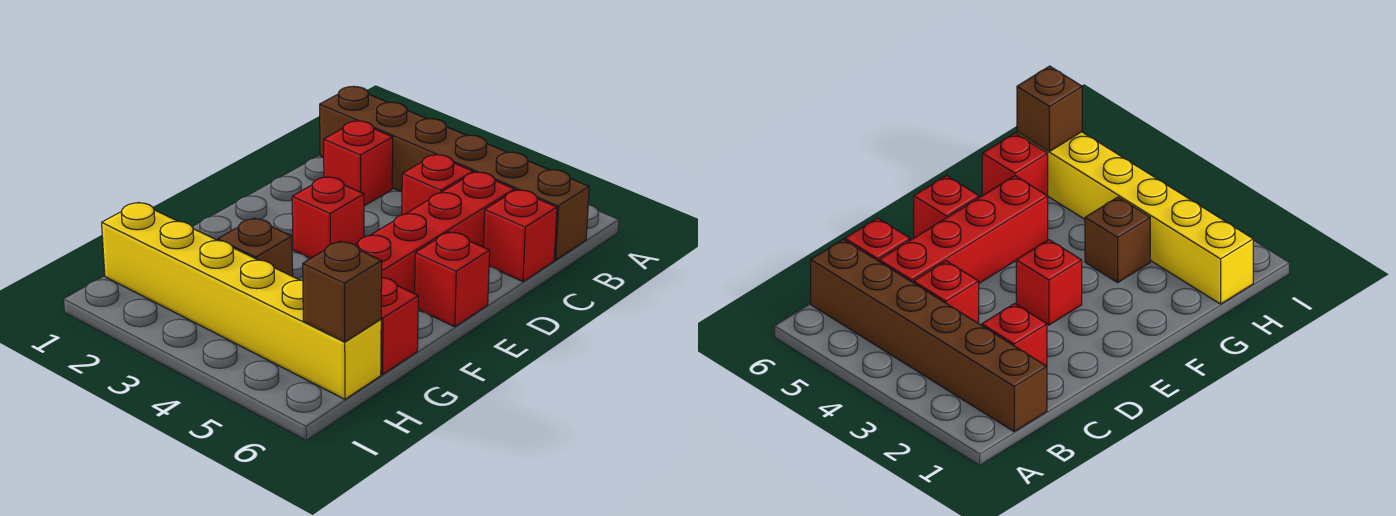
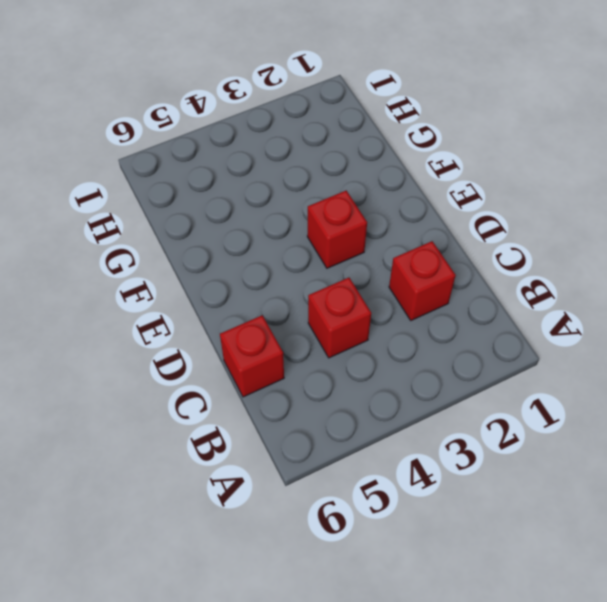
none -> brown brick B1:B6 level 1
none -> red brick C5:F5 level 1

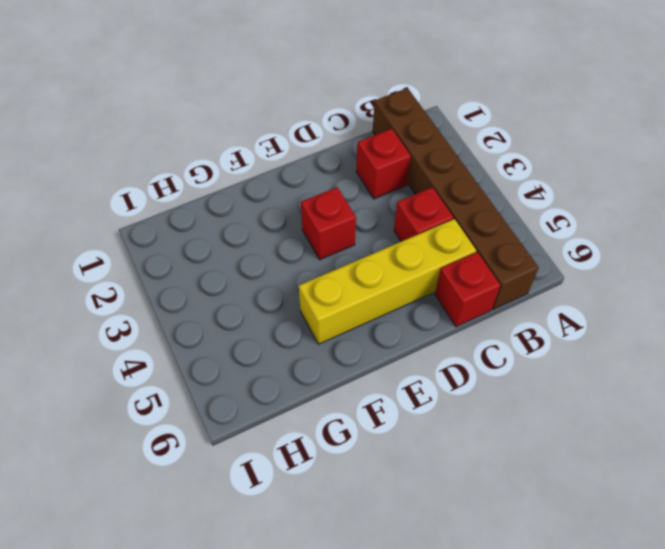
yellow brick C5:F5 level 1 -> red brick C5:F5 level 1
none -> red brick E6 level 1
none -> brown brick G3 level 1

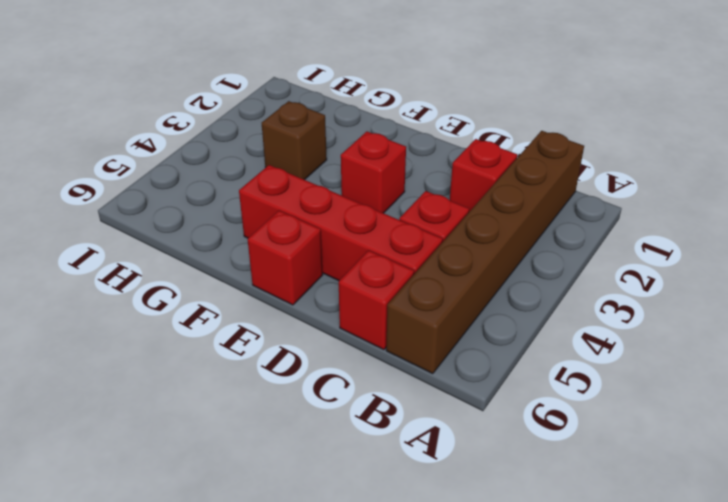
none -> red brick G6 level 1
none -> yellow brick H1:H6 level 1

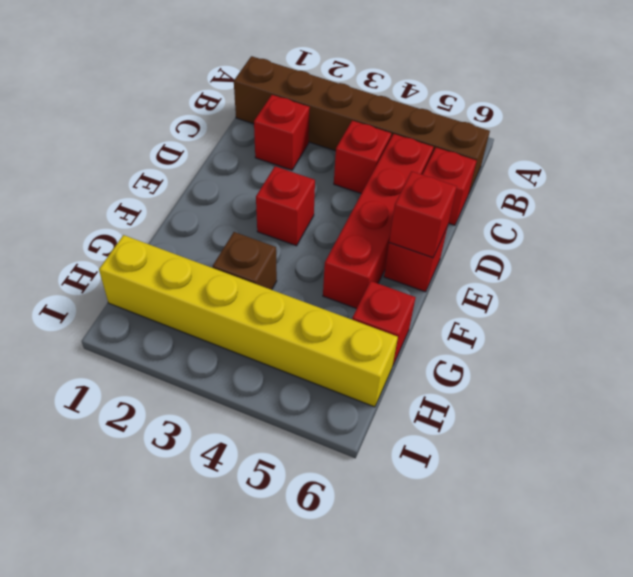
red brick E6 level 2 -> none
none -> brown brick H6 level 2

